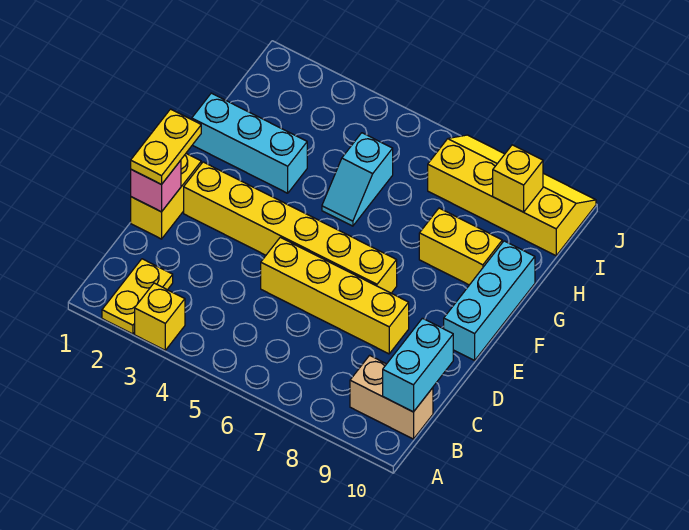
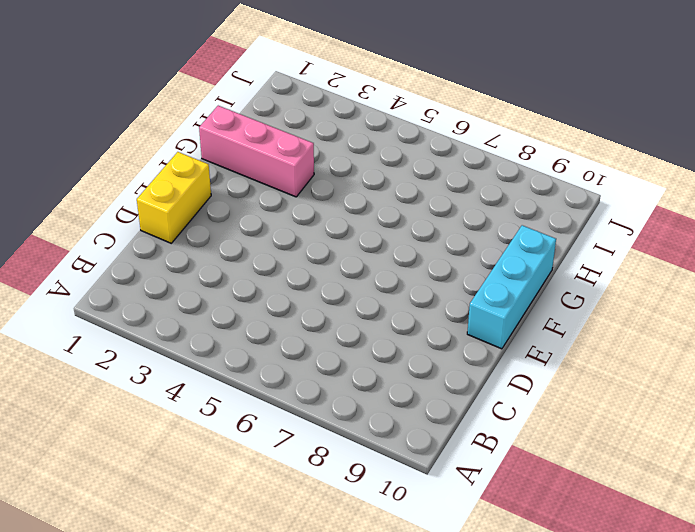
pink brick G1:G3 level 1 -> cyan brick G1:G3 level 1
none -> yellow plate A2:B2 level 1
none -> yellow brick A3 level 1
none -> tan brick B9:B10 level 1

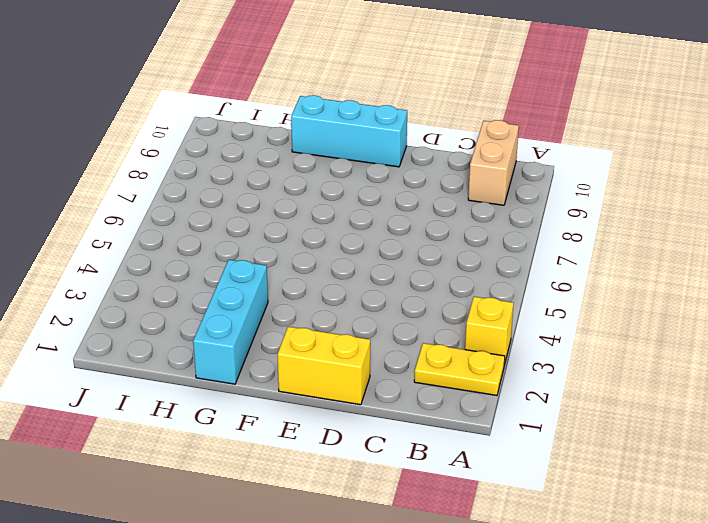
none -> yellow brick D5:D8 level 1
none -> yellow brick E2:E7 level 1
none -> cyan slope G5:H5 level 1 top H

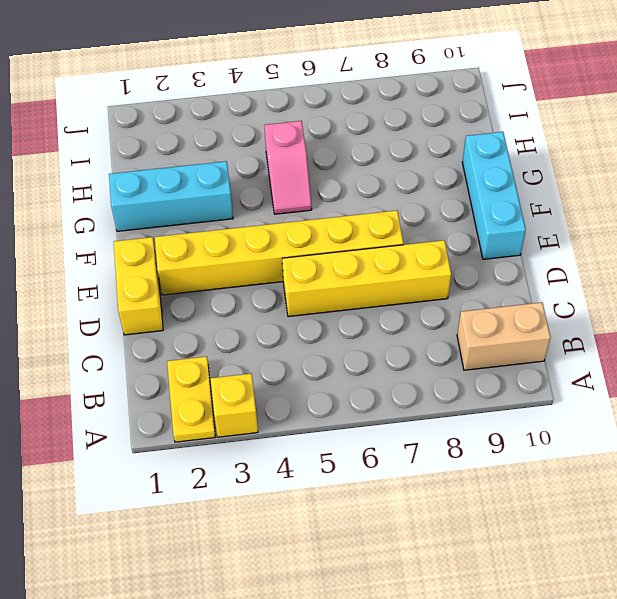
pink slope G5:H5 level 1 top H -> cyan slope G5:H5 level 1 top H
none -> yellow brick G8:G9 level 1
none -> yellow slope I7:J10 level 1 top I
none -> cyan brick B10:C10 level 2

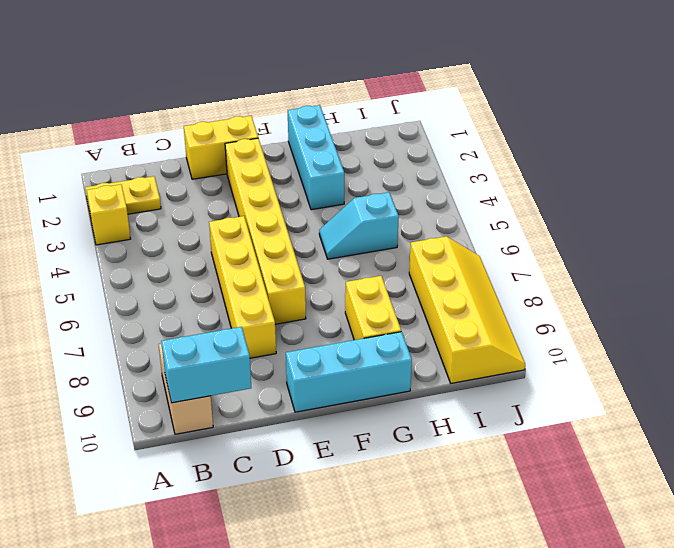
none -> pink brick D1 level 2
none -> yellow brick I9 level 2
none -> yellow plate D1:E1 level 3

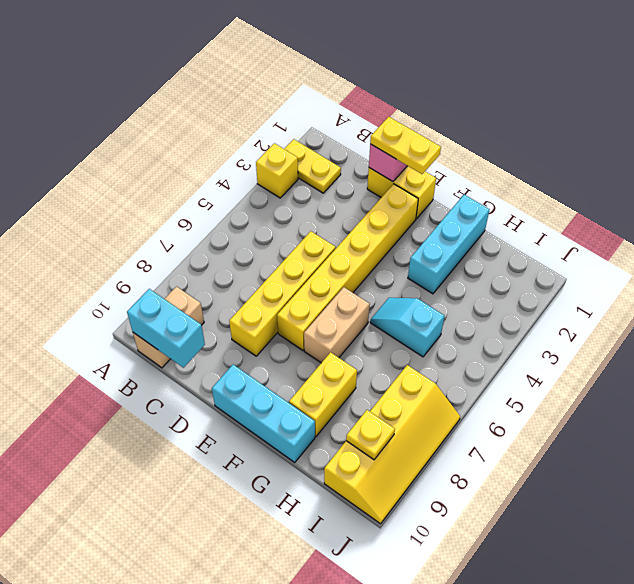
tan brick F6:F7 level 1 -> none
yellow plate I9 level 2 -> yellow brick I9 level 2

